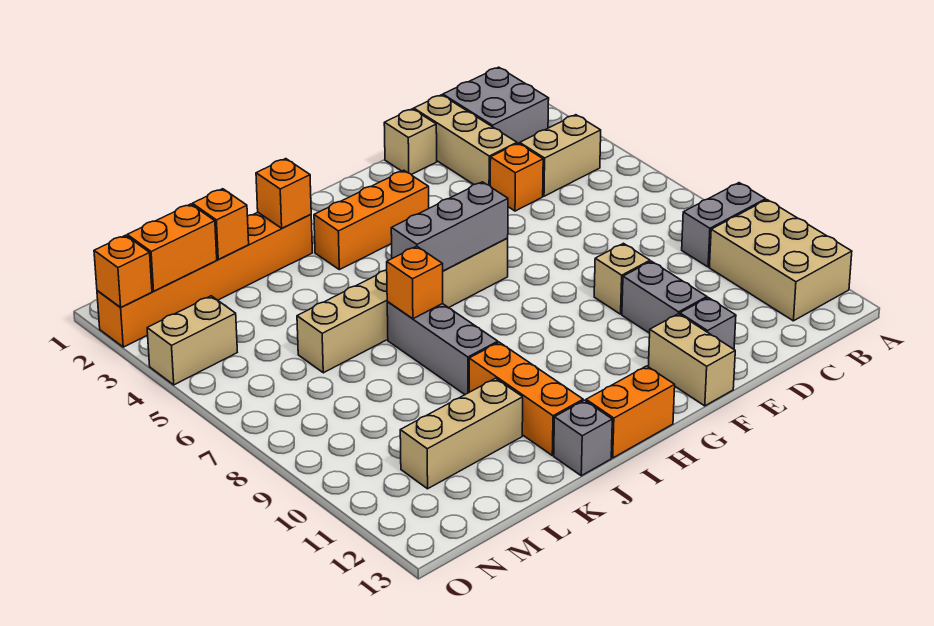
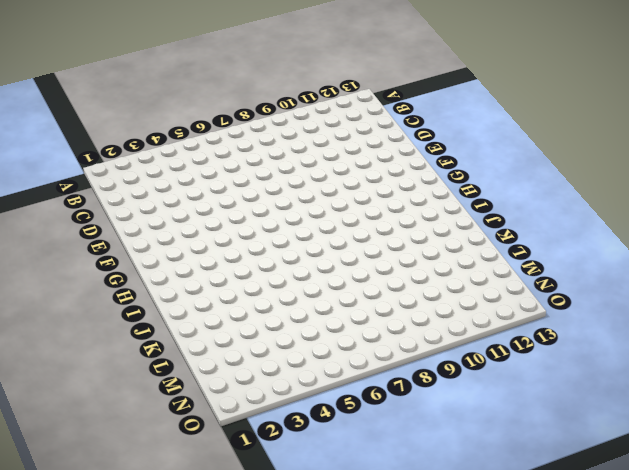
none -> grey brick A9:B9 level 1
none -> tan brick A10:B12 level 1
none -> grey brick B1:C2 level 1

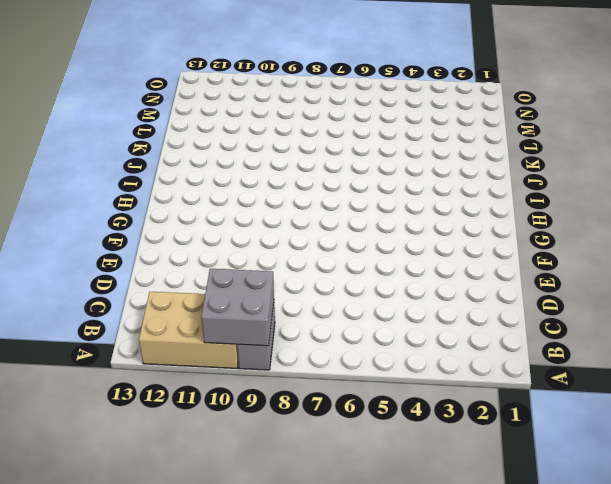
grey brick A9:B10 level 2 -> grey brick B1:C2 level 1
none -> tan brick B4:C4 level 1
none -> tan brick D1:D3 level 1
none -> orange brick D4 level 1

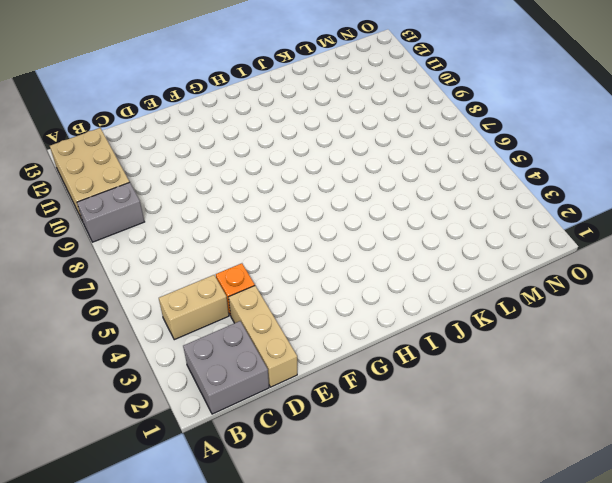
none -> tan brick E1 level 1
none -> tan brick E9 level 1
none -> grey brick E10:E11 level 1

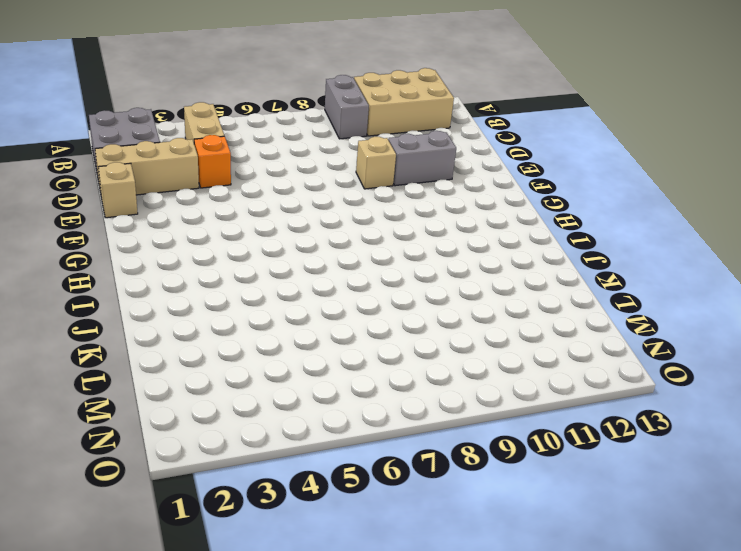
none -> grey brick E12 level 1
none -> tan brick F12:F13 level 1
none -> orange brick G3:I3 level 1

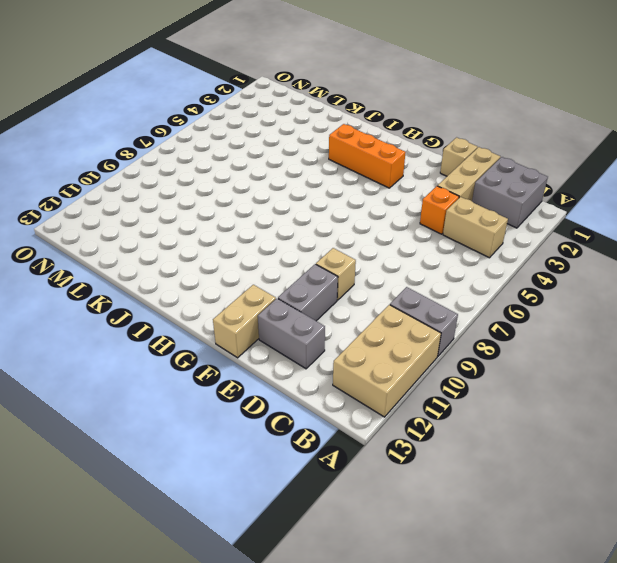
grey brick D12:E12 level 1 -> grey brick E12 level 1
none -> tan brick G6:L6 level 1
none -> orange brick H13:I13 level 1
none -> orange brick J2:O2 level 1

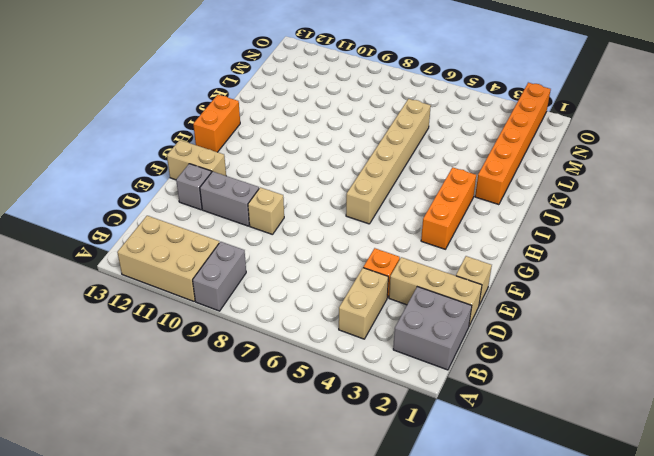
none -> grey brick J7:J9 level 1
none -> orange brick J10:J12 level 1
none -> grey brick J13 level 1

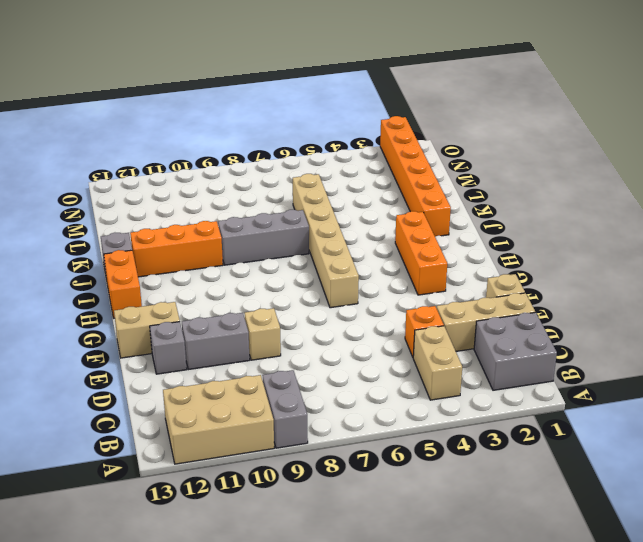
none -> tan brick K11:M11 level 1
none -> tan brick N4:O4 level 1
none -> grey brick G6:I6 level 2

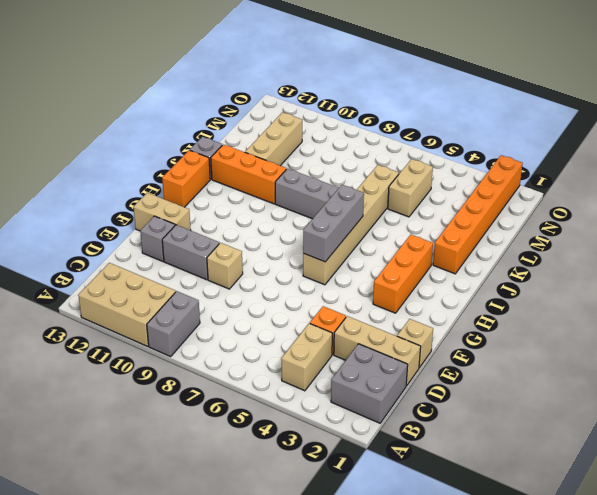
tan brick L5:M5 level 1 -> tan brick N4:O4 level 1
none -> orange brick J2 level 2
none -> orange brick J7 level 2
none -> orange brick L2 level 2

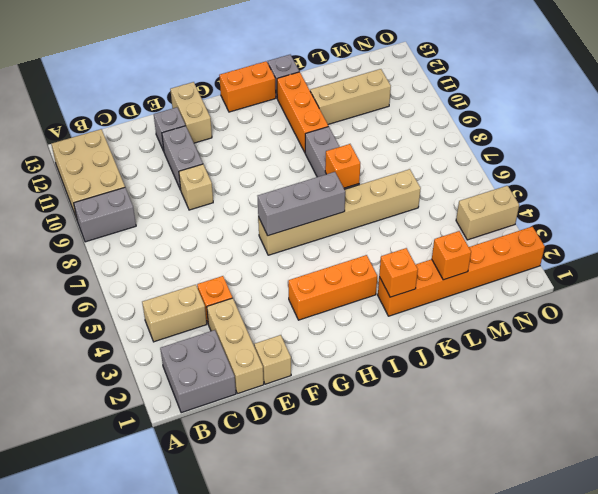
none -> orange brick M2:N2 level 2
none -> orange brick O2 level 2

